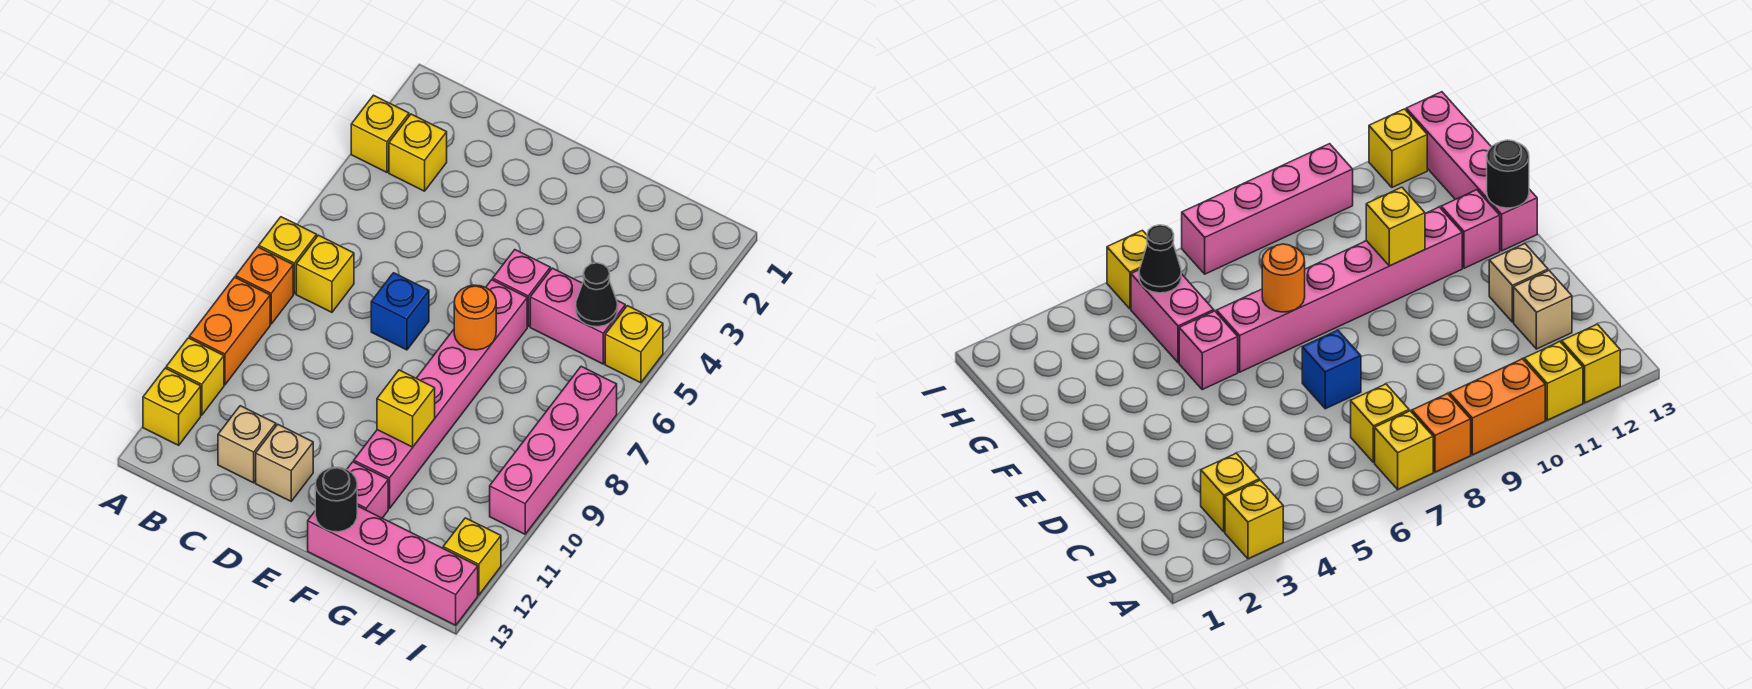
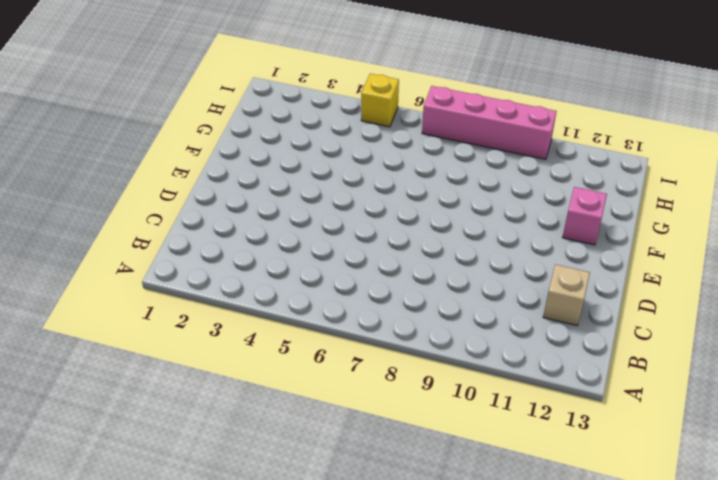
none -> yellow brick A3 level 1
none -> yellow brick A7 level 1
none -> orange brick A8 level 1

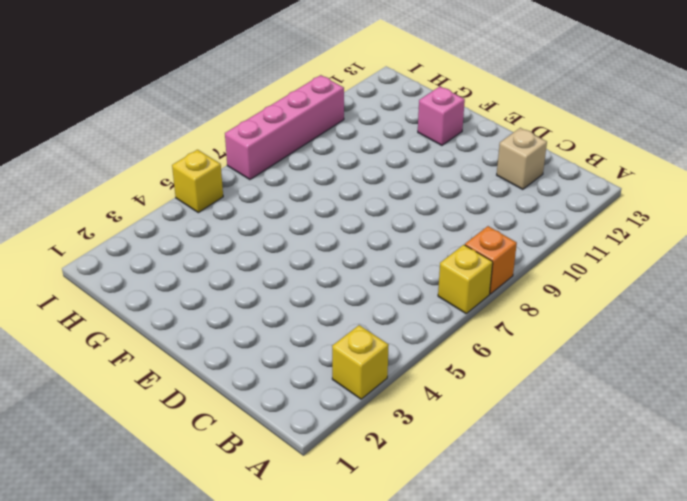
none -> orange brick A9:A10 level 1
none -> yellow brick A11 level 1
none -> yellow brick A12 level 1

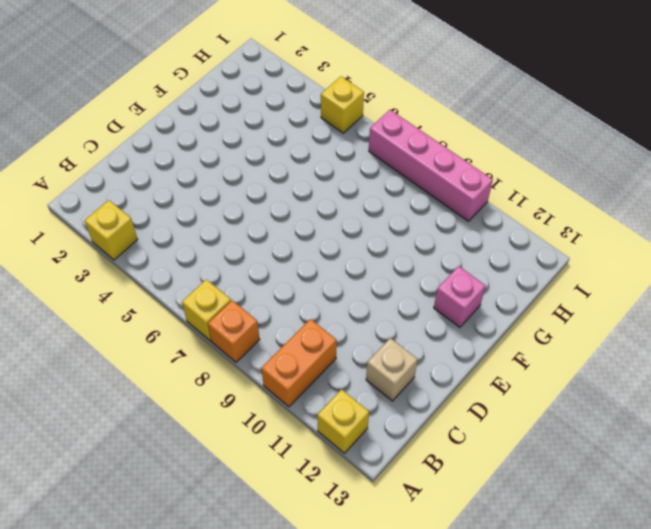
orange brick A10:B10 level 1 -> orange brick A9:A10 level 1
none -> yellow brick A11 level 1
none -> yellow brick B3 level 1
none -> yellow brick B7 level 1

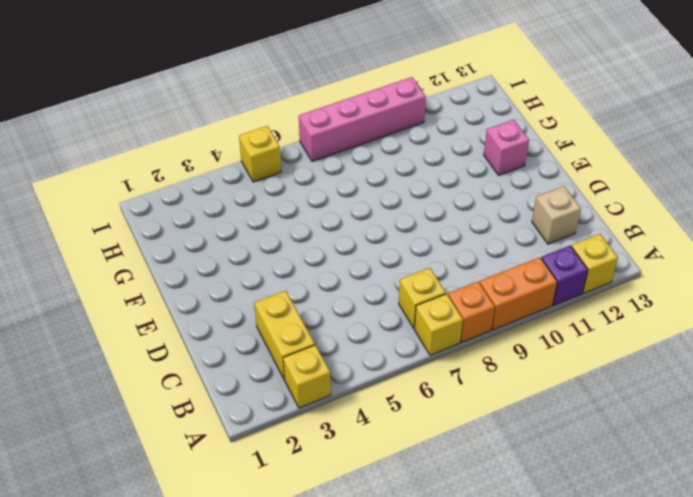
purple brick A11 level 1 -> yellow brick A11 level 1
yellow brick B3:C3 level 1 -> yellow brick B3 level 1
none -> blue brick D7 level 1
none -> tan brick D12 level 1
none -> pink brick F5 level 1

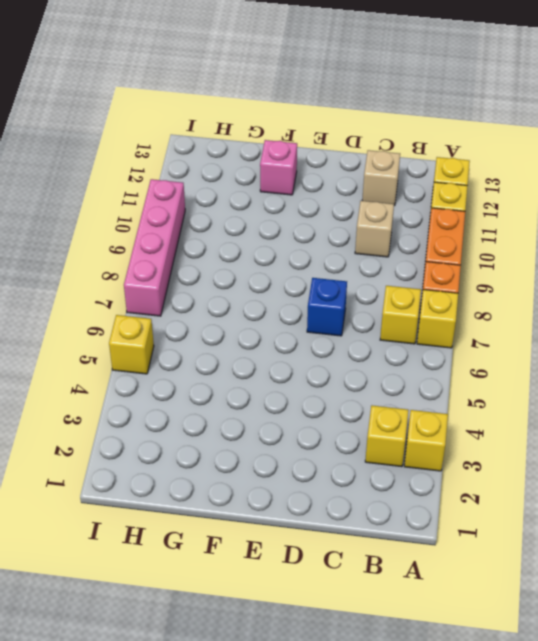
tan brick C10 level 1 -> tan brick D12 level 1
none -> pink brick F5 level 1
none -> pink brick F6:F11 level 1
none -> pink brick F13:I13 level 1

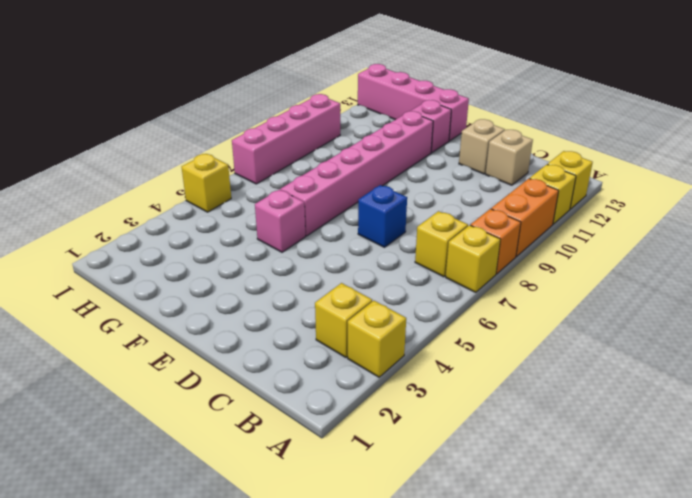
none -> pink brick G5:H5 level 1
none -> yellow brick I12 level 1
none -> orange round brick F7 level 2

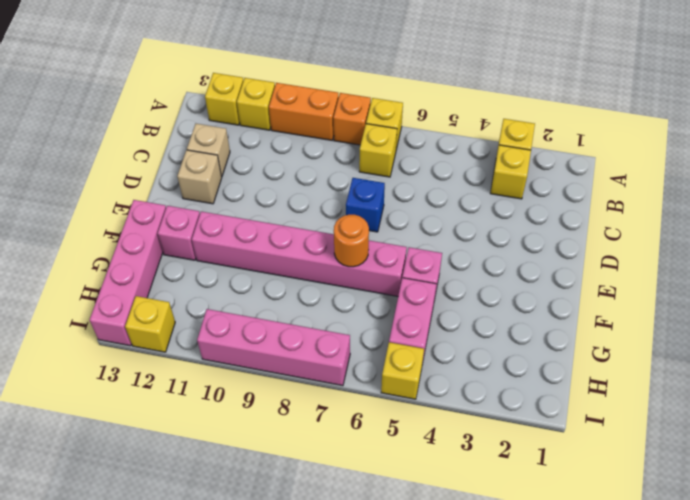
none -> yellow brick F10 level 2
none -> black round brick F13 level 2
none -> black cone H5 level 2

